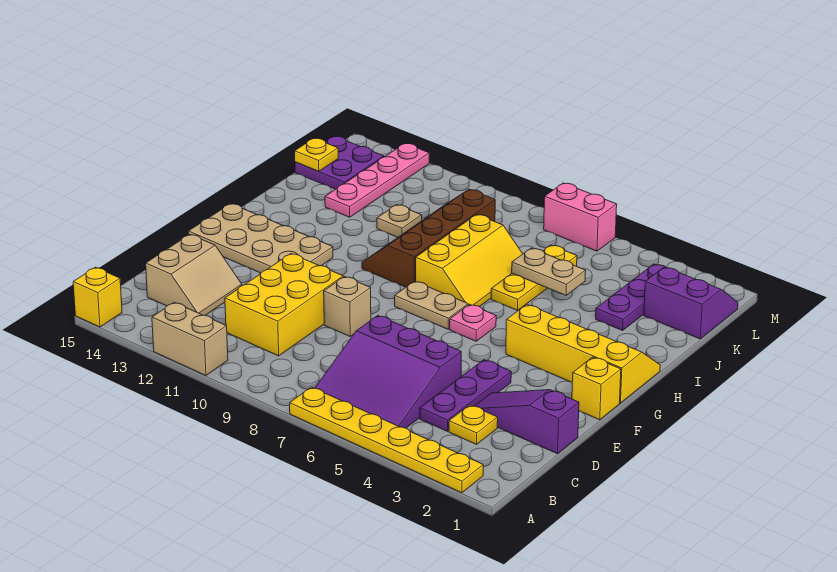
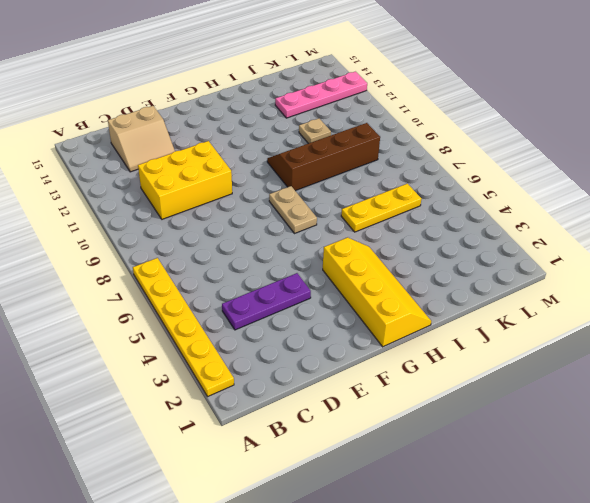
none -> tan brick A11:A12 level 1
none -> yellow brick A15 level 1
none -> purple slope B5:D7 level 1 top D

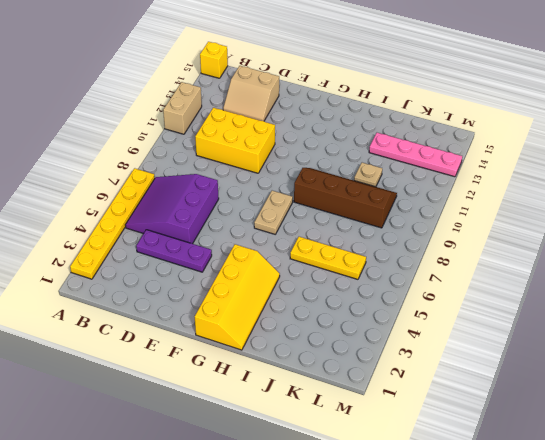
none -> yellow plate C3 level 1
none -> purple slope D1:D3 level 1 top 1
none -> tan brick E9 level 1

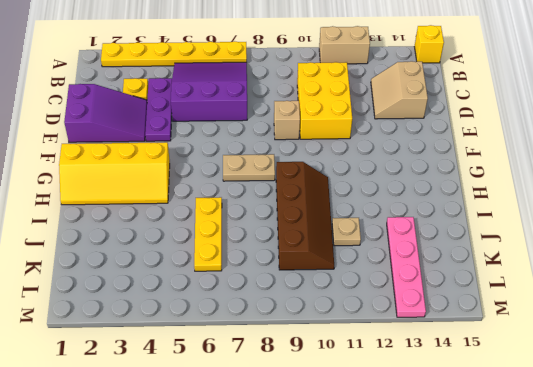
purple slope D1:E3 level 1 top 1 -> purple slope D1:D3 level 1 top 1
none -> yellow brick F1 level 1
none -> tan plate F12:G15 level 1
none -> pink plate G6 level 1

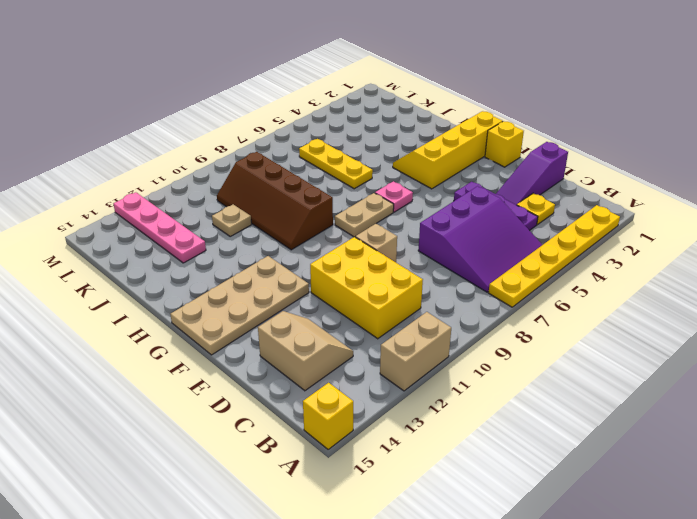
none -> yellow slope H7:J8 level 1 top 8
none -> purple plate J3:L3 level 1
none -> purple slope K1:L2 level 1 top K

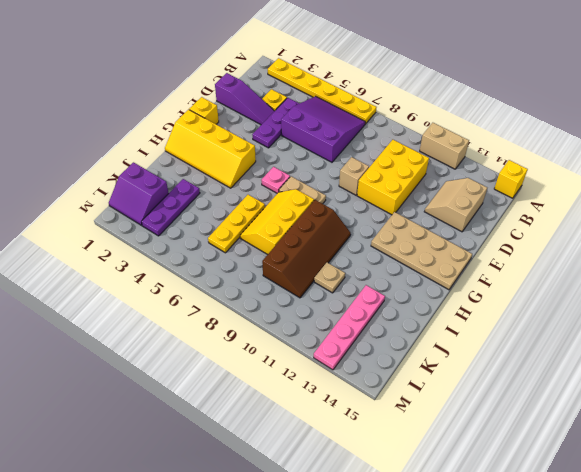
none -> purple plate K14:L15 level 1
none -> pink brick M6:M7 level 1
none -> tan plate J5:J6 level 2

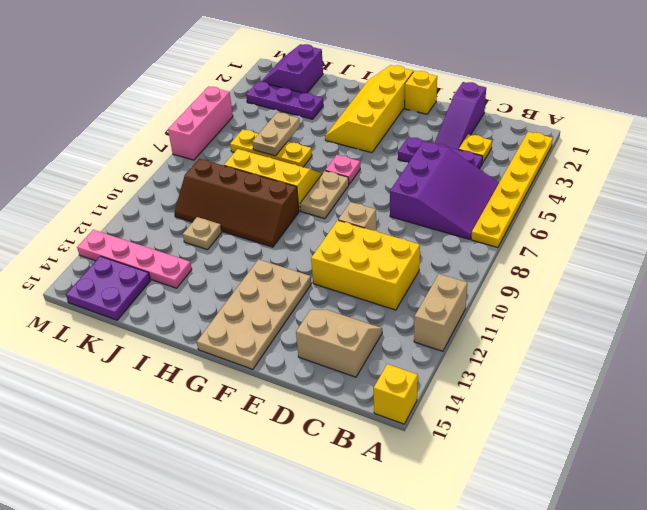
pink brick M5:M7 level 1 -> pink brick M6:M7 level 1
none -> yellow plate K15 level 2

